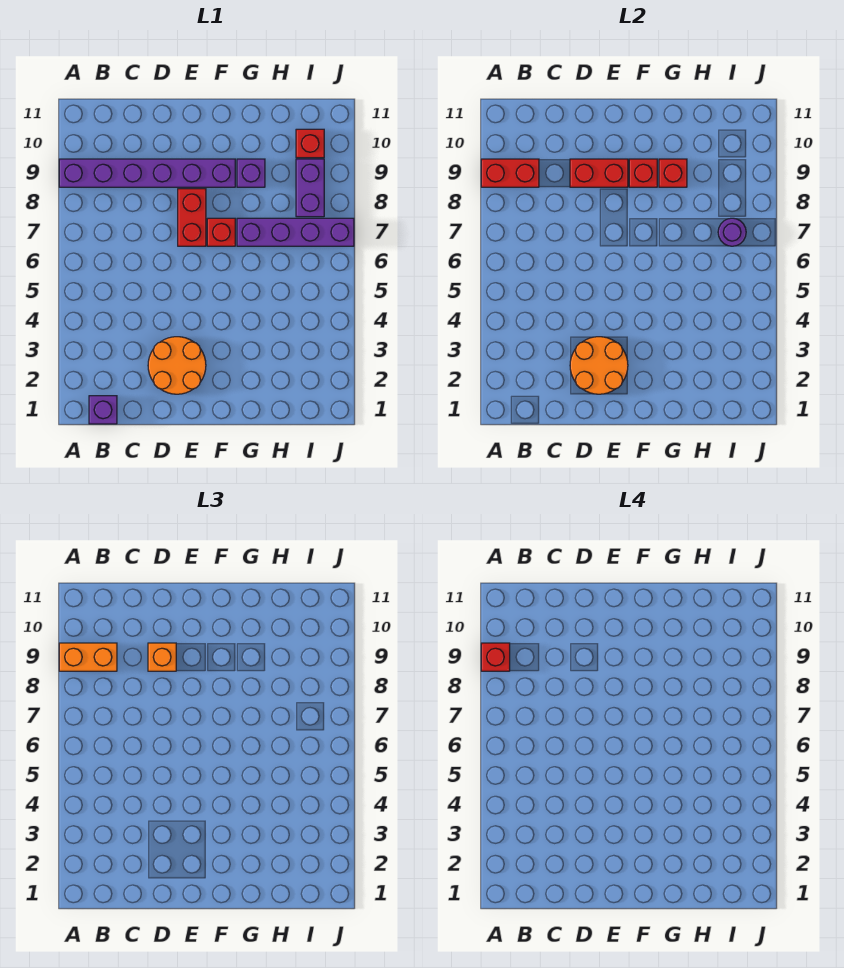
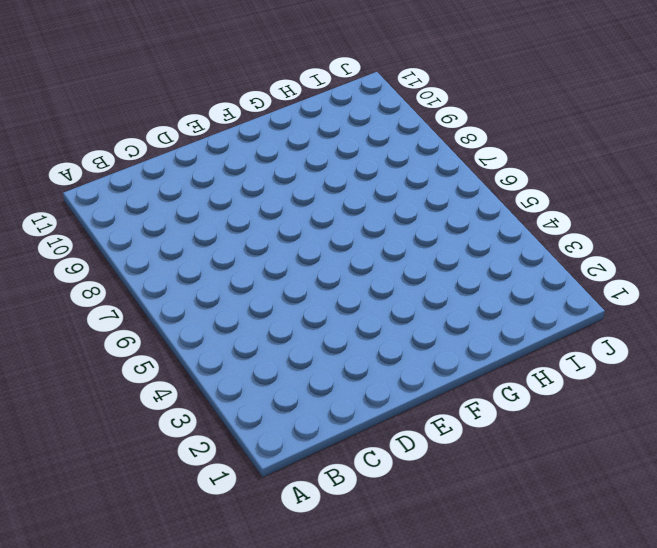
none -> purple brick A9:F9 level 1
none -> purple brick B1 level 1
none -> orange round brick D2:E3 level 1

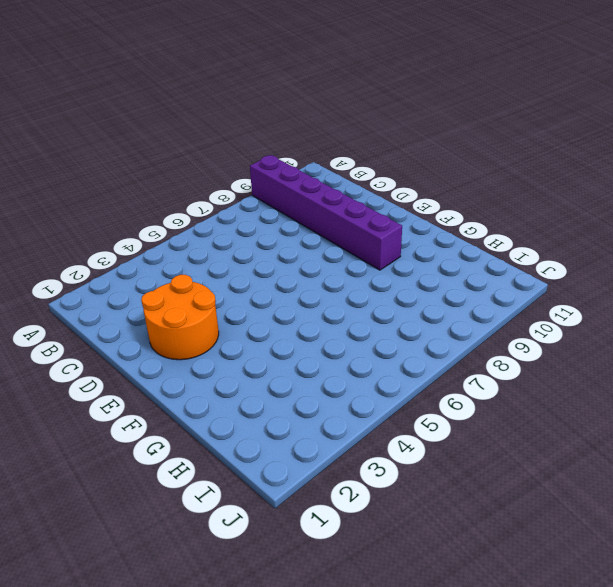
none -> purple brick B1 level 1
none -> red brick E7:E8 level 1
none -> red brick F7 level 1

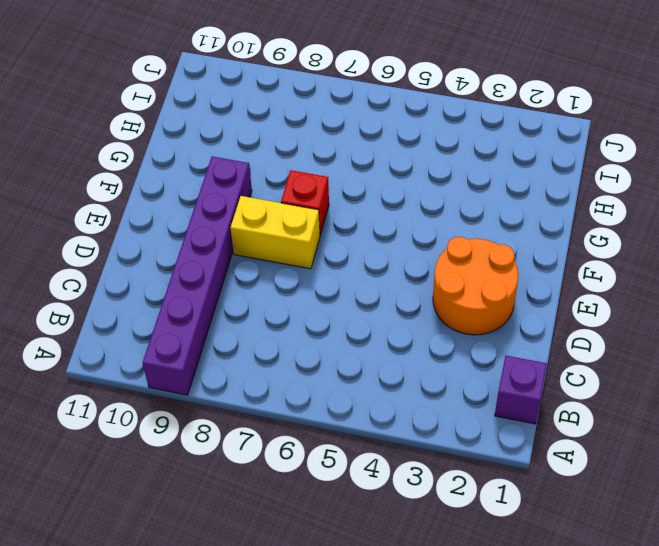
yellow brick E7:E8 level 1 -> red brick E7:E8 level 1
none -> purple brick G7:J7 level 1
none -> purple brick G9 level 1
none -> purple brick I8:I9 level 1

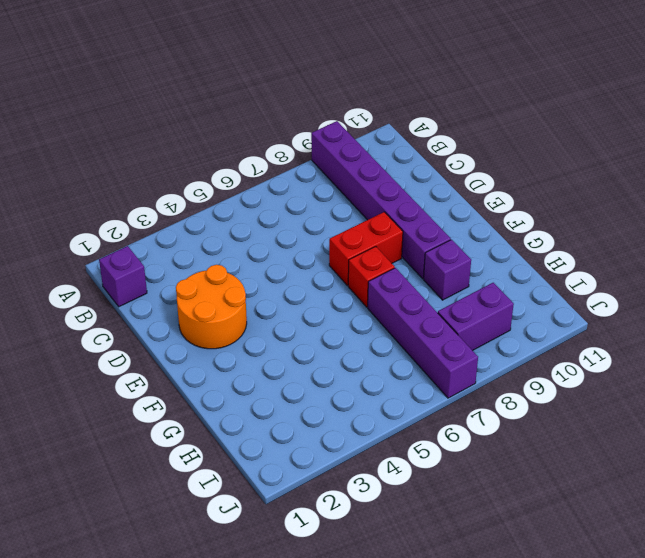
none -> red brick I10 level 1
none -> red brick A9:B9 level 2
none -> orange round brick D2:E3 level 2

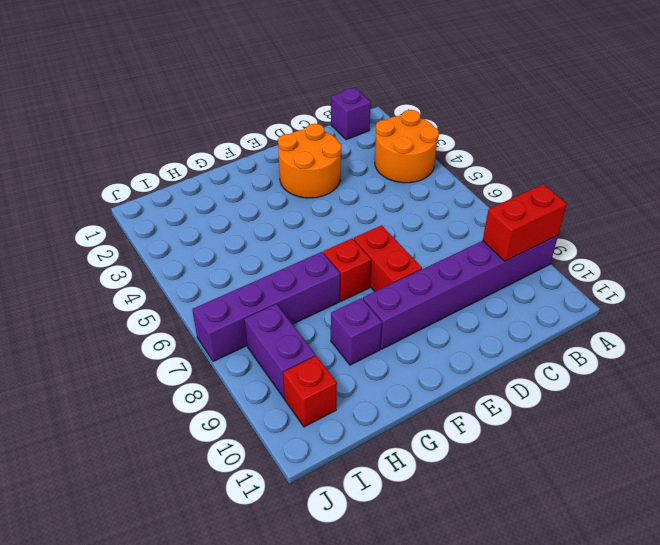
orange round brick A3:B4 level 1 -> orange round brick D2:E3 level 2
none -> red brick D9:E9 level 2
none -> red brick F9 level 2
none -> red brick G9 level 2

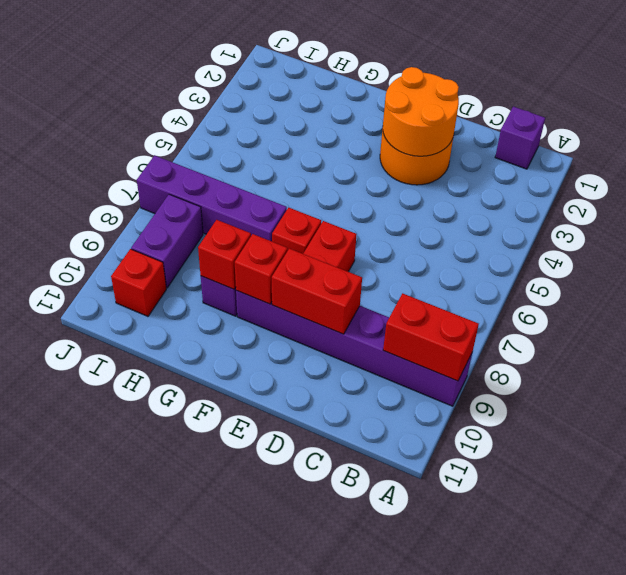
none -> purple round brick I7 level 2
none -> orange brick A9:B9 level 3
none -> orange brick D9 level 3

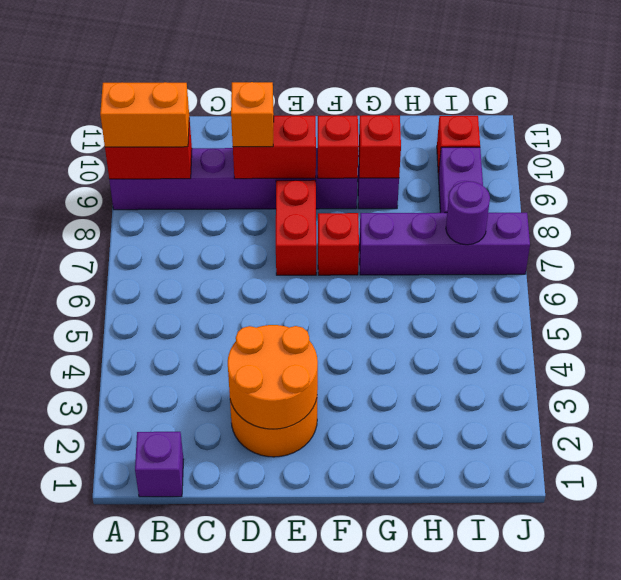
none -> red brick A9 level 4

